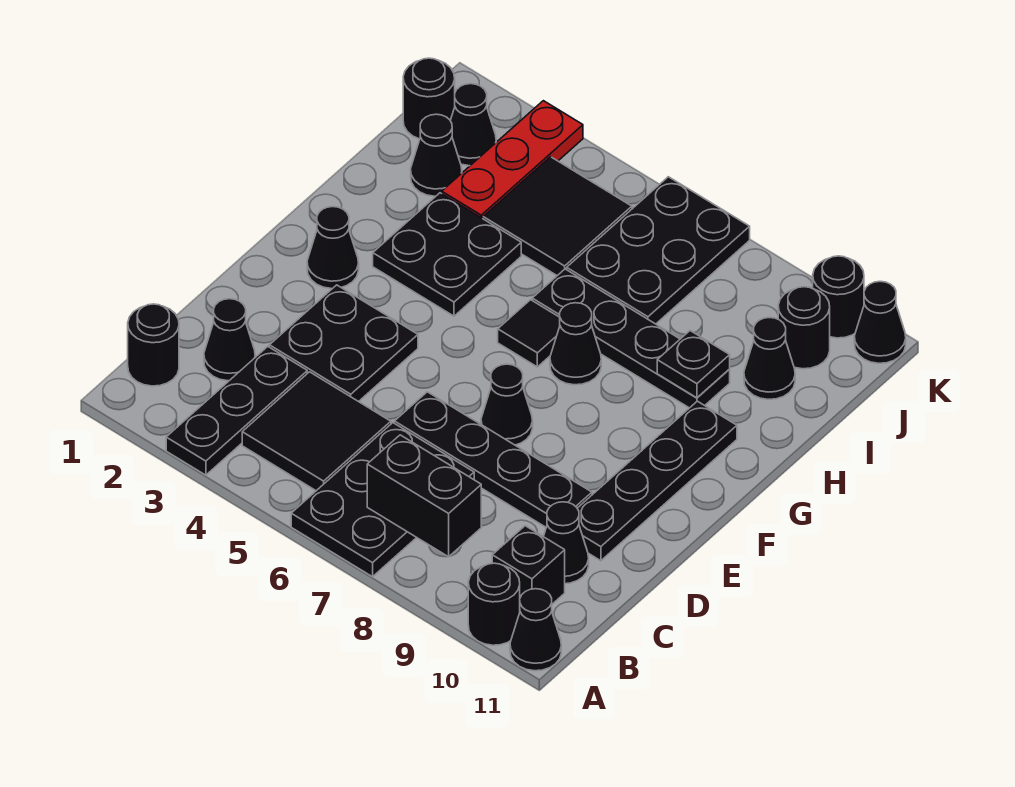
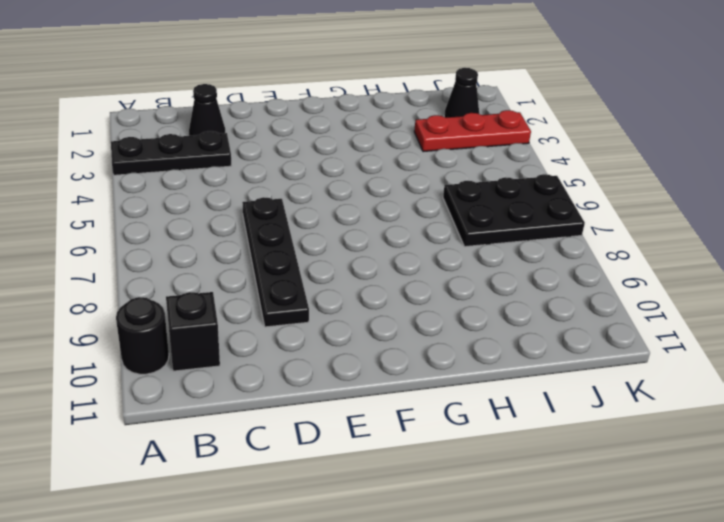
none -> black plate A6:C7 level 1
none -> black cone A11 level 1
none -> black round brick B1 level 1
none -> black tile B4:C5 level 1

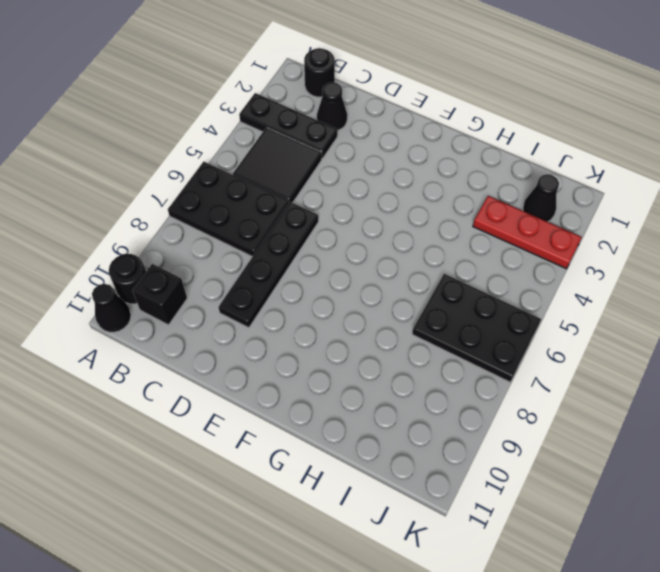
none -> black cone C10 level 1
none -> black plate D3:E4 level 1
none -> black plate D10:G10 level 1
none -> black cone E7 level 1

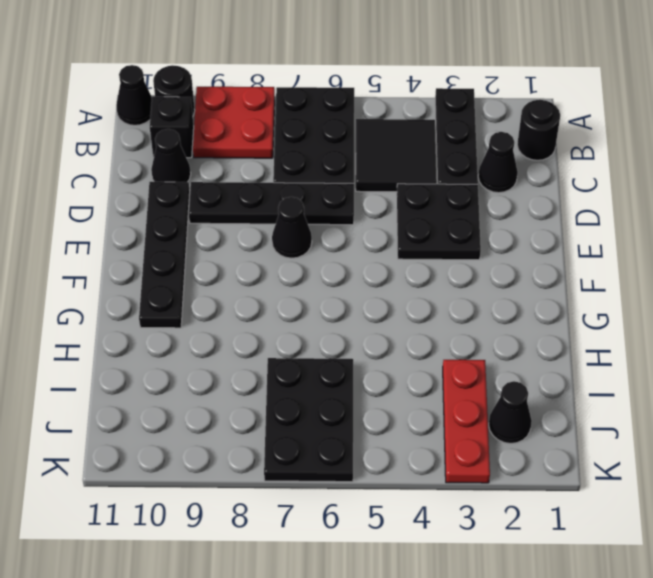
red plate A8:B9 level 1 -> none
none -> black cone F2 level 1
none -> black plate G3:H4 level 1
none -> black tile G6 level 1
none -> black cone G7 level 1

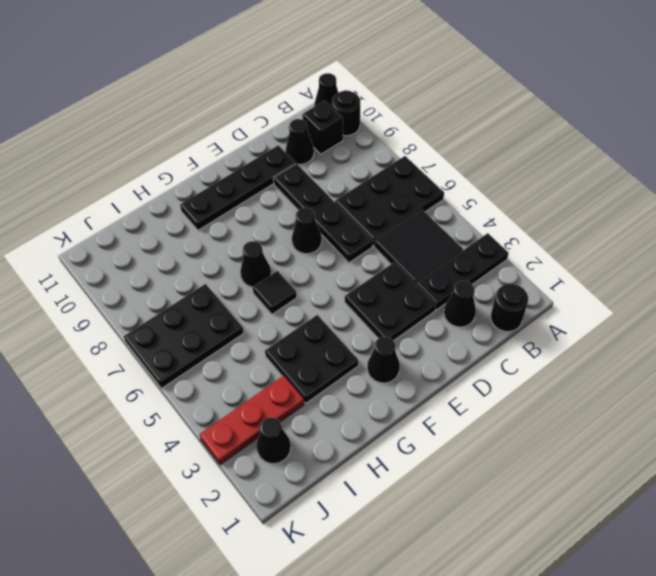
none -> black plate H6:H9 level 1
none -> black cone I2 level 1
none -> black tile I4:J5 level 1
none -> black cone I10 level 1

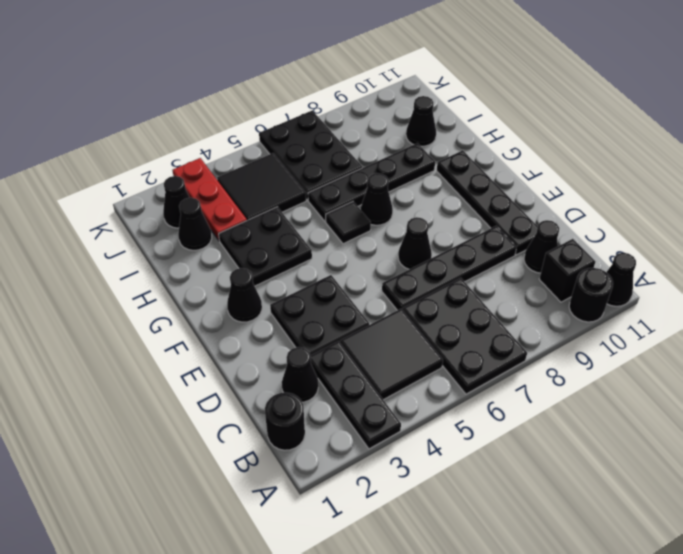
none -> black round brick J1 level 1
none -> black round brick J10 level 1
none -> black round brick K10 level 1
none -> black cone K11 level 1

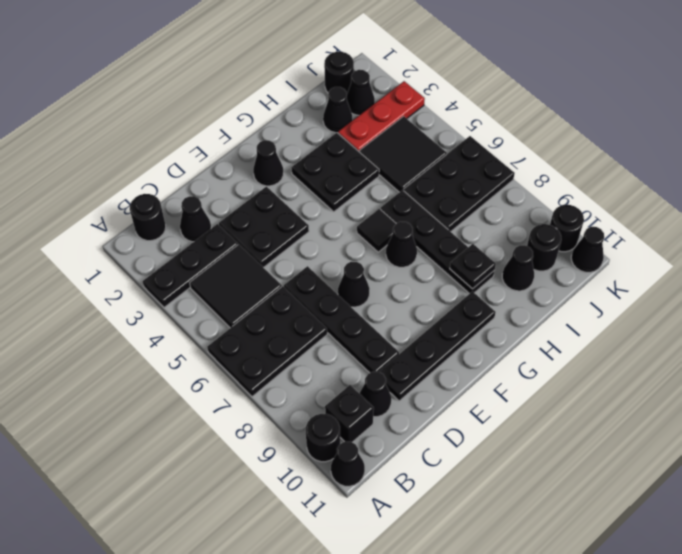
none -> black brick B7:B8 level 2

